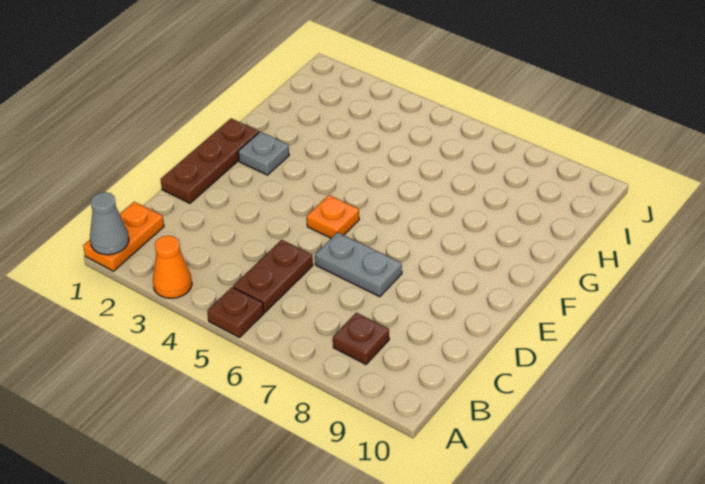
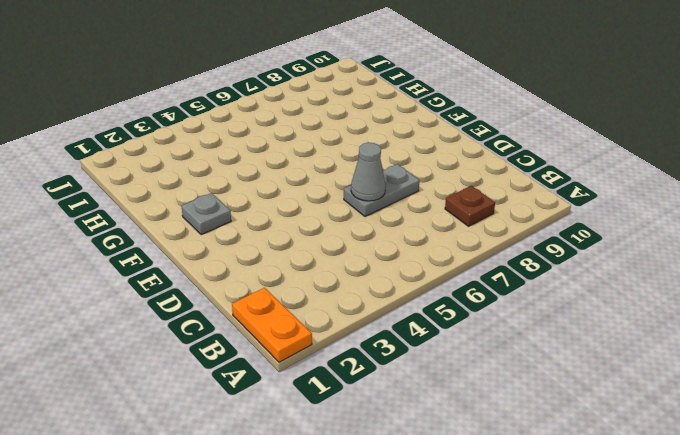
grey cone D6 level 2 -> grey cone A1 level 2
none -> orange cone A3 level 1
none -> brown plate A5 level 1

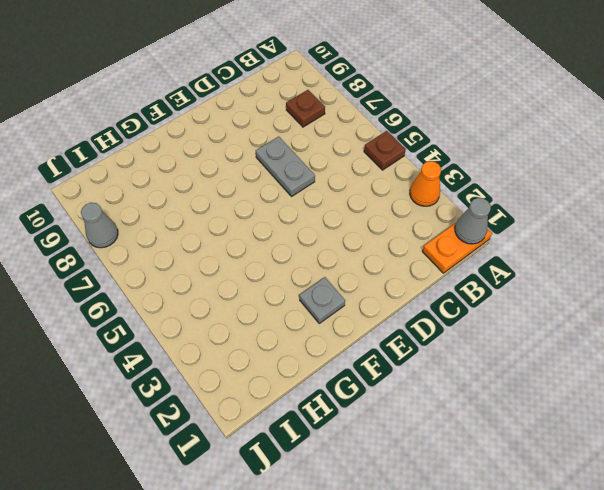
grey cone J8 level 1 -> none
none -> brown plate B5:C5 level 1
none -> brown plate D1:F1 level 1

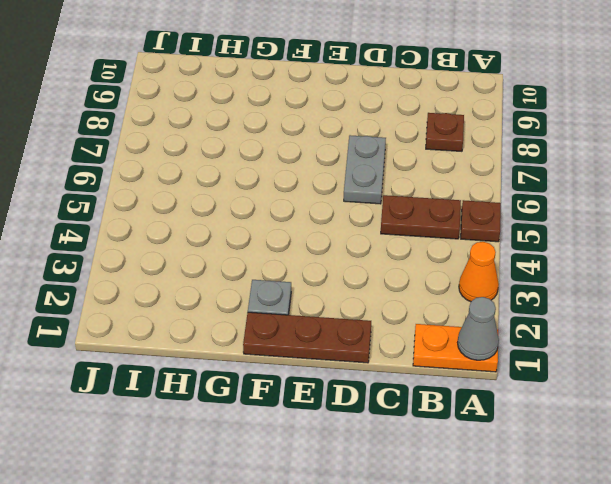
none -> orange plate E5 level 1

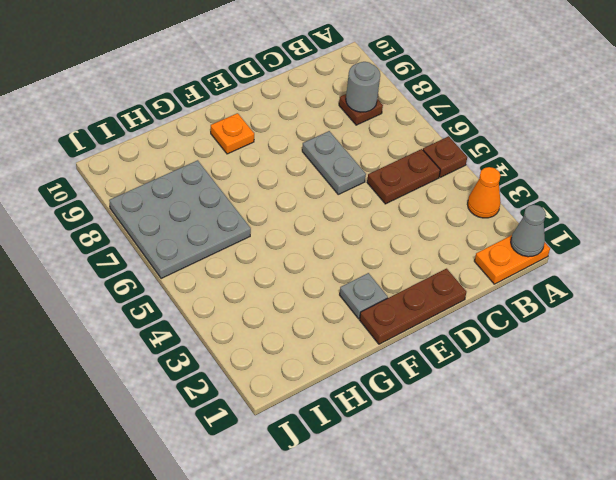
grey round brick B8 level 2 -> none
orange plate F9 level 1 -> orange plate E5 level 1
grey plate H6:J8 level 1 -> none

